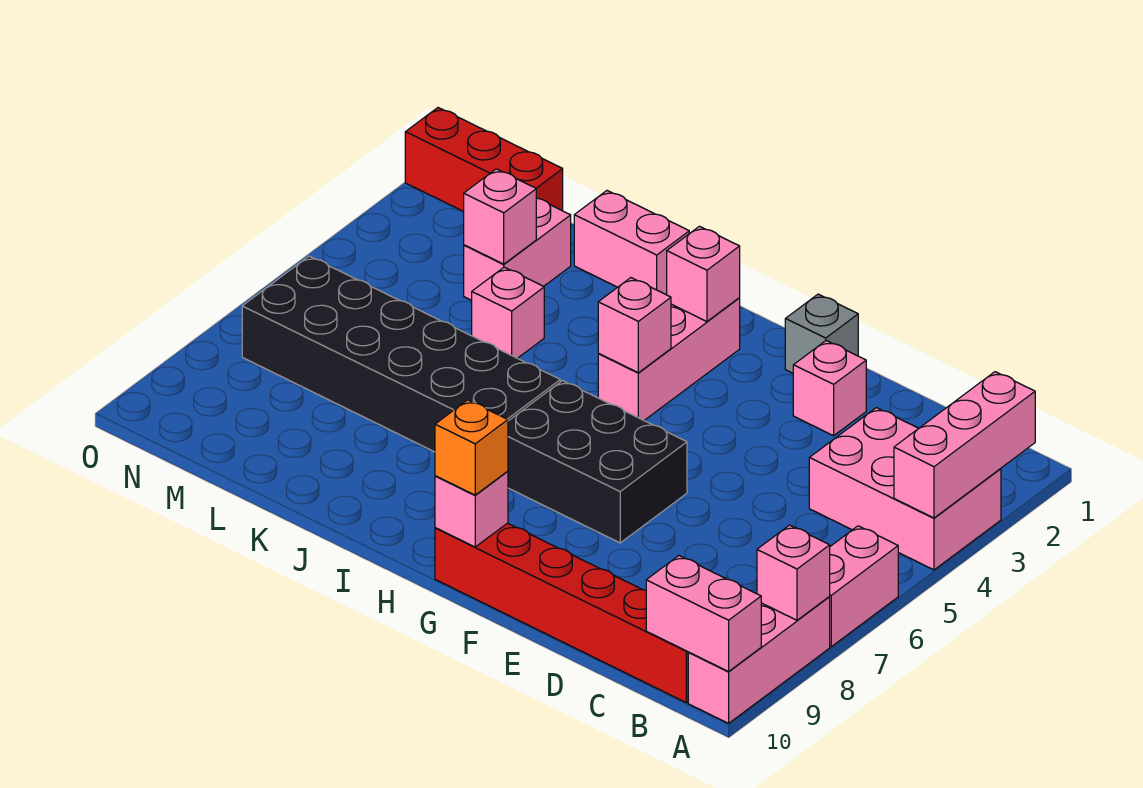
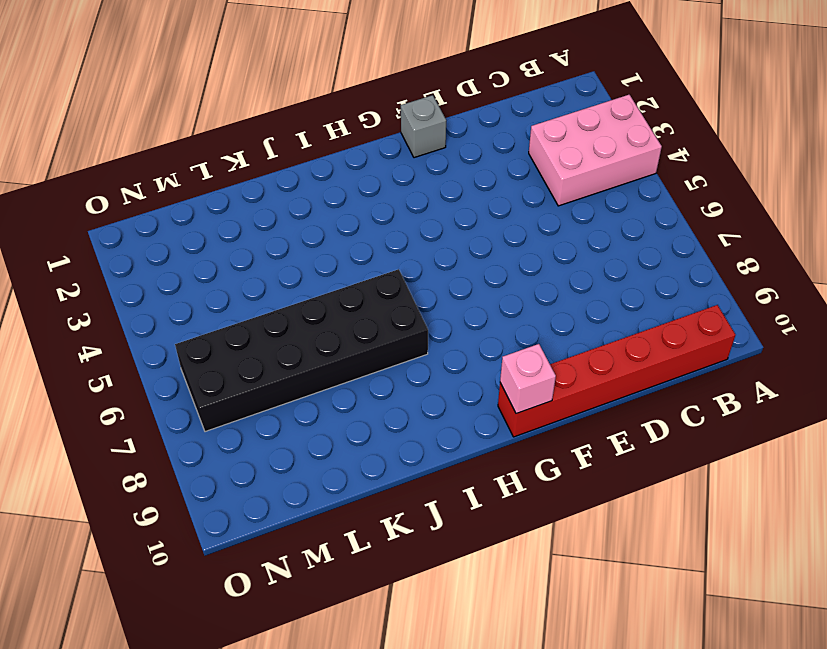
none -> pink brick A6:A7 level 1
none -> pink brick A8:A10 level 1
none -> pink brick E2 level 1

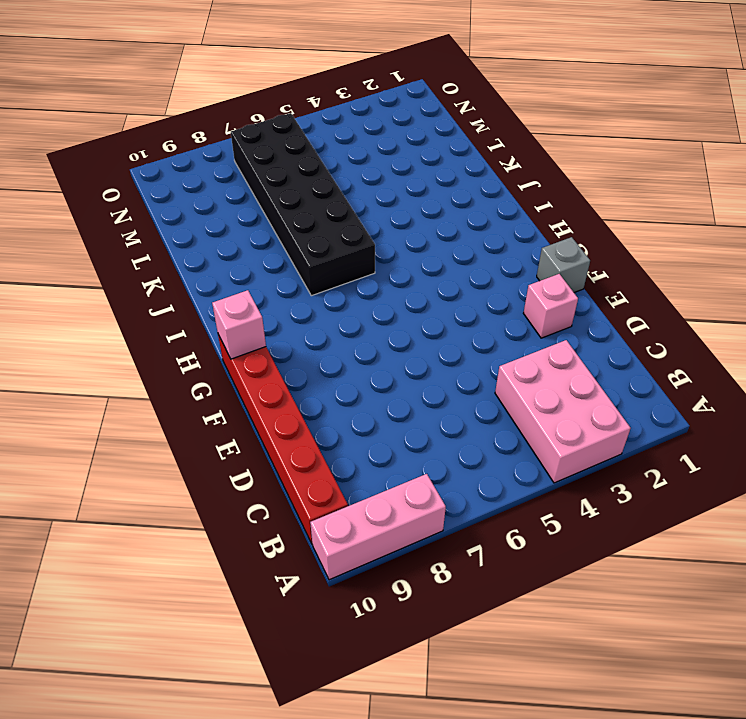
none -> pink brick A6:A7 level 1
none -> black brick F6:H7 level 1
none -> pink brick H2:H4 level 1

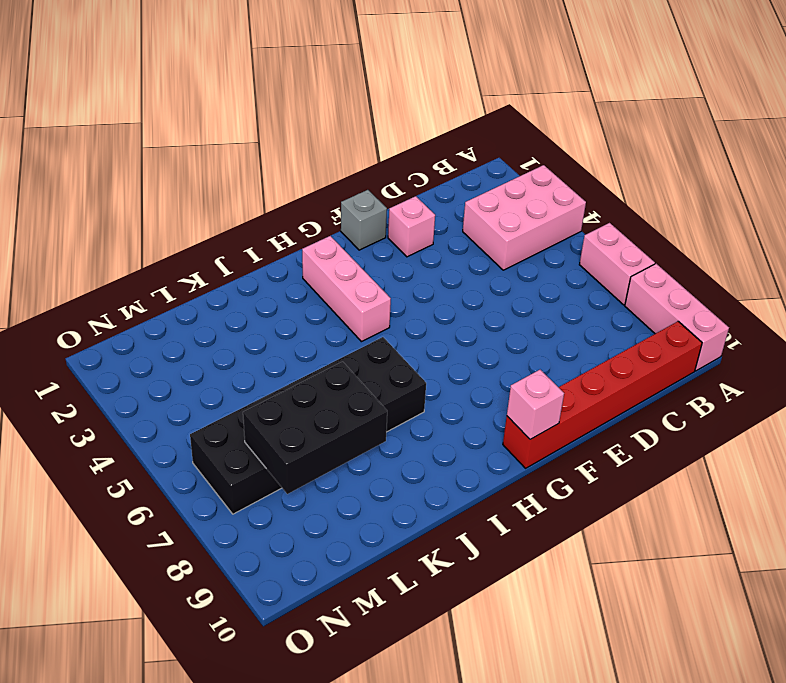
black brick K7:M8 level 2 -> black brick F6:H7 level 1
none -> pink brick J1:K1 level 1
none -> pink brick K4 level 1
none -> pink brick L2:L3 level 1

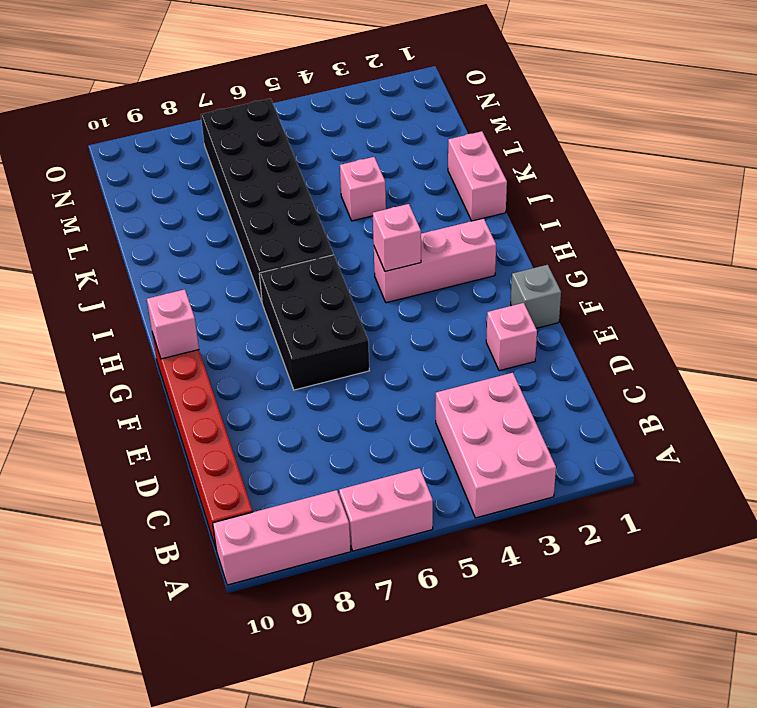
none -> pink brick L2:L3 level 1
none -> red brick M1:O1 level 1
none -> pink brick A2:A4 level 2

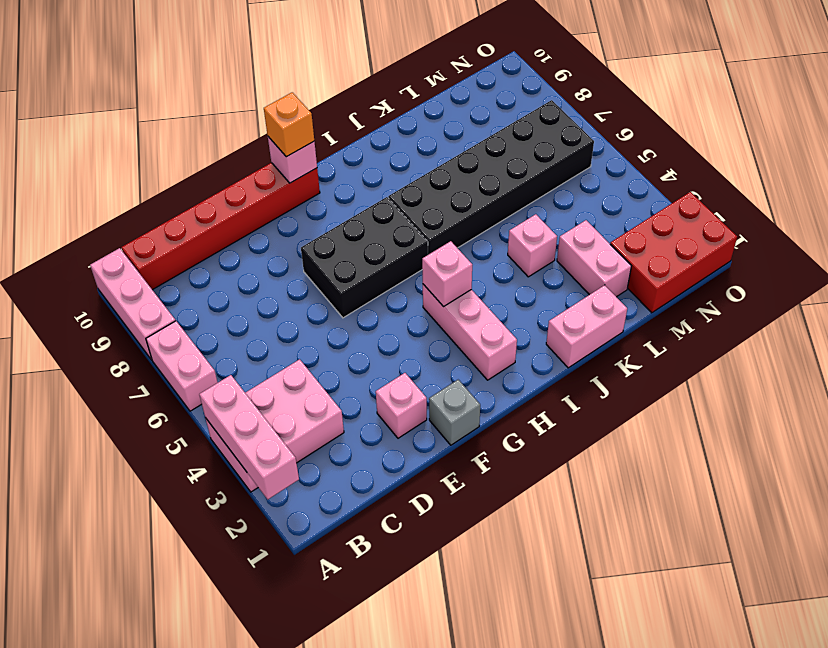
red brick M1:O2 level 1 -> red brick M1:O1 level 1
none -> pink brick A8 level 2
none -> pink brick A10:B10 level 2
none -> pink brick H2 level 2

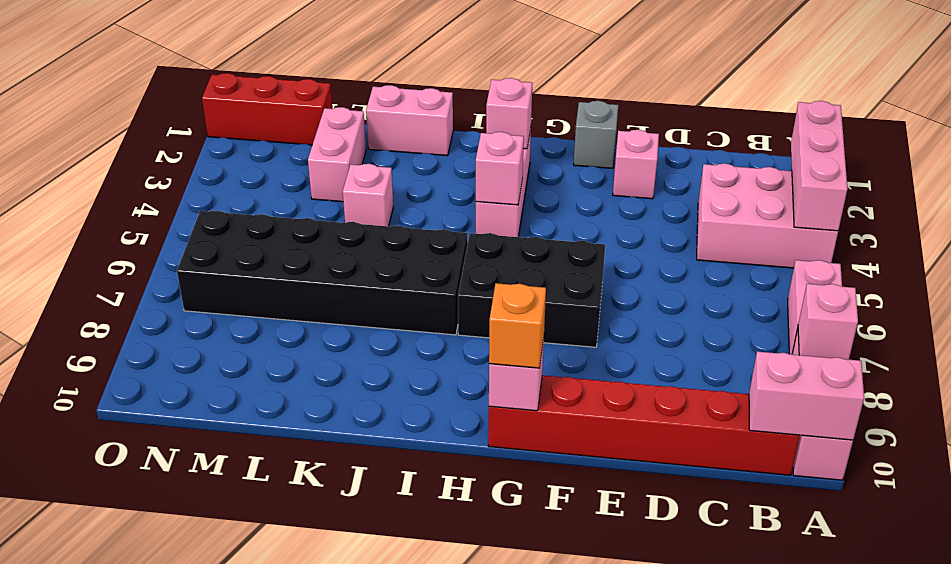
none -> pink brick L3 level 2

